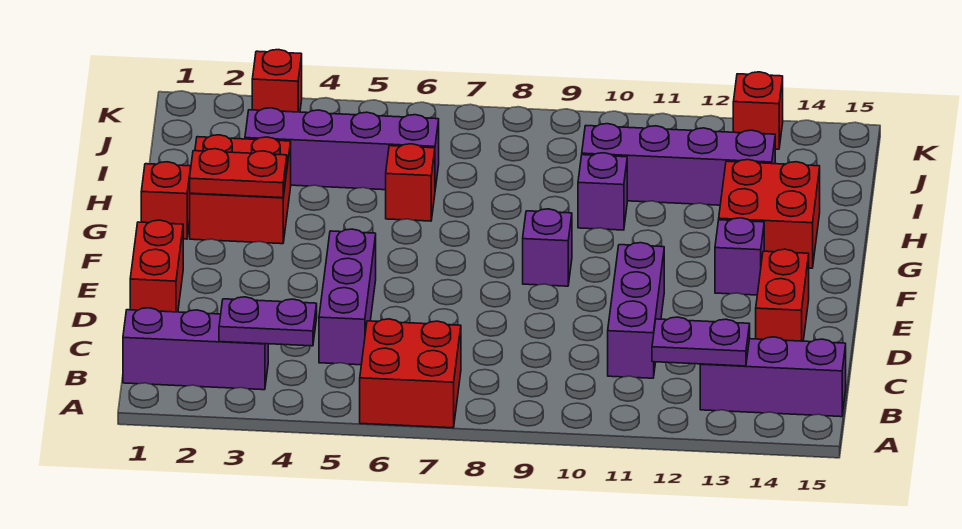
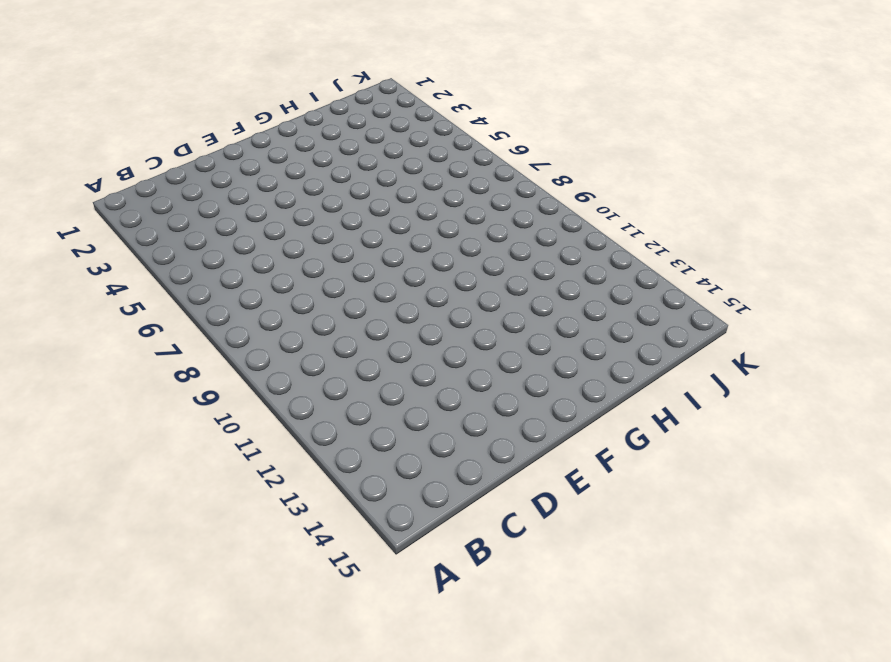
none -> red brick A6:B7 level 1
none -> purple brick B1:B3 level 1
none -> purple brick B13:B15 level 1

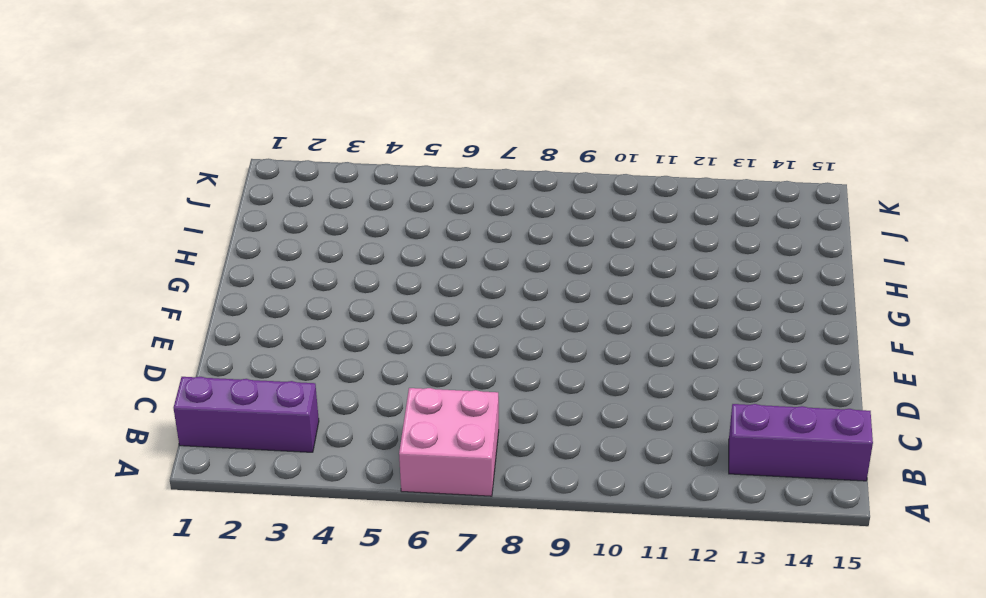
pink brick A6:B7 level 1 -> red brick A6:B7 level 1
none -> purple brick C5:E5 level 1
none -> purple brick C11:E11 level 1
none -> red brick D1:E1 level 1

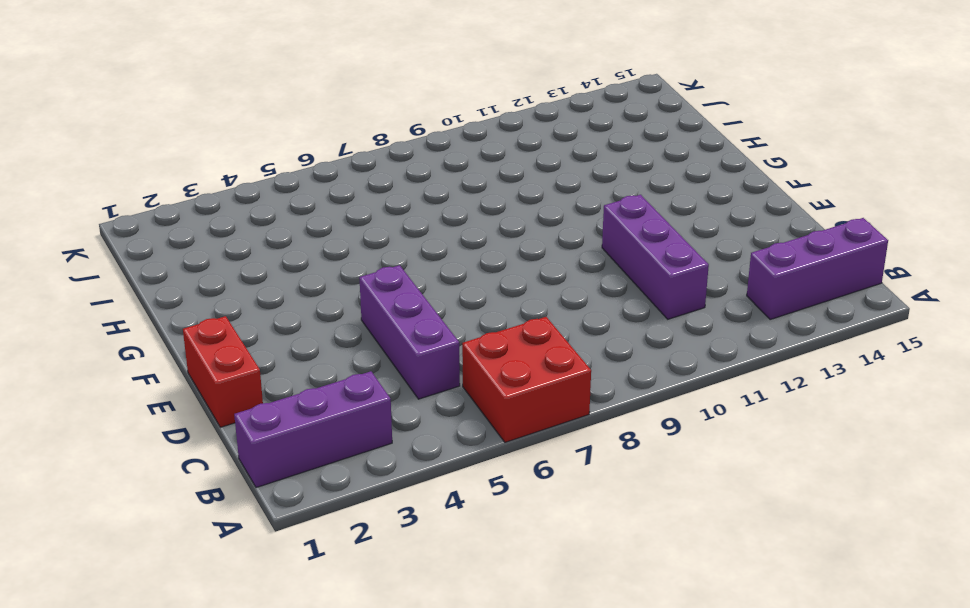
none -> red brick D14:E14 level 1
none -> purple brick F9 level 1
none -> purple brick F13 level 1

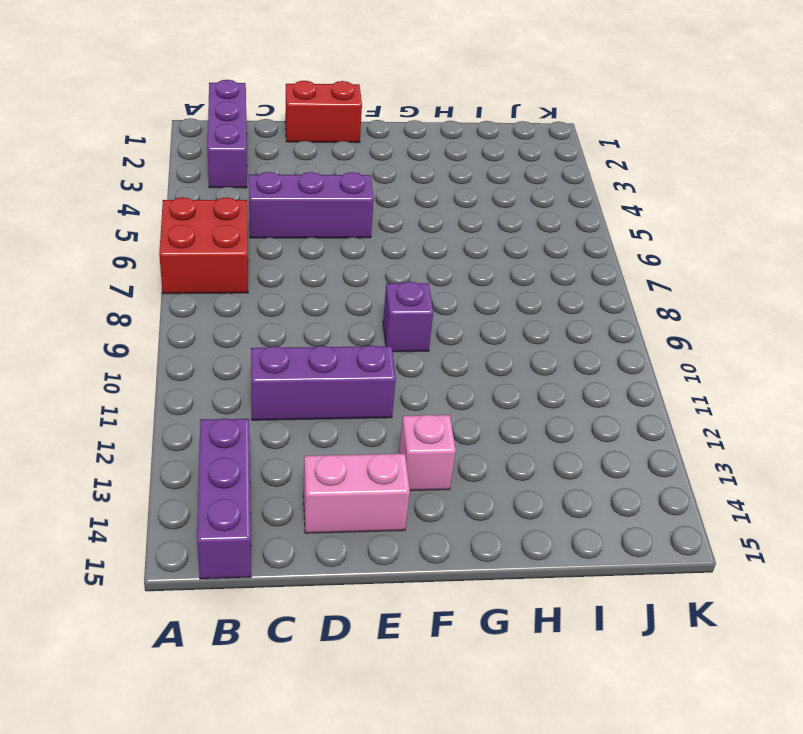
pink brick D14:E14 level 1 -> red brick D14:E14 level 1
pink brick F13 level 1 -> purple brick F13 level 1
none -> red brick G1 level 1
none -> red brick G2:H3 level 1
none -> red brick G13:H14 level 1

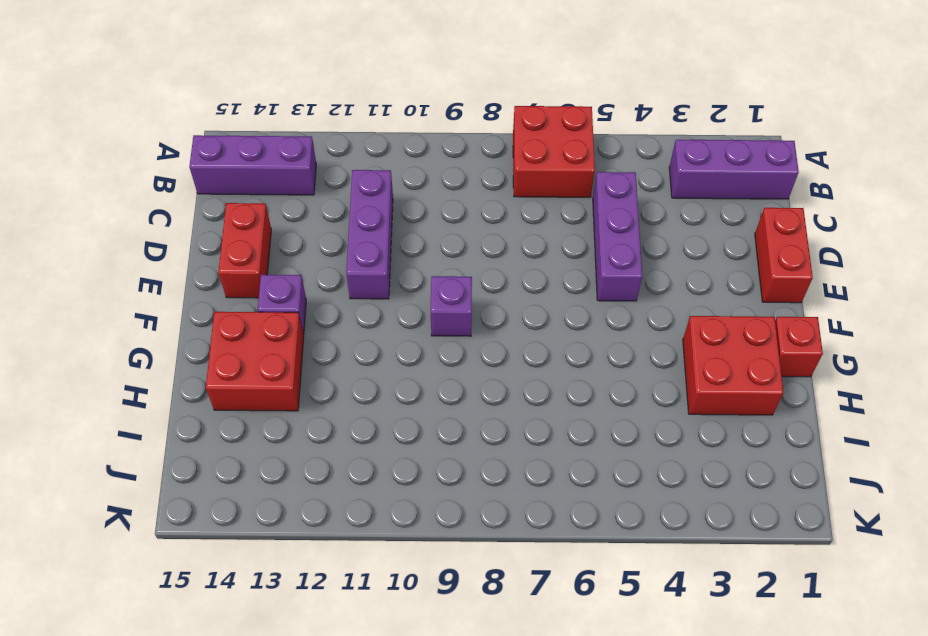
none -> red brick H6 level 1
none -> purple brick H10 level 1
none -> purple brick I3:I6 level 1

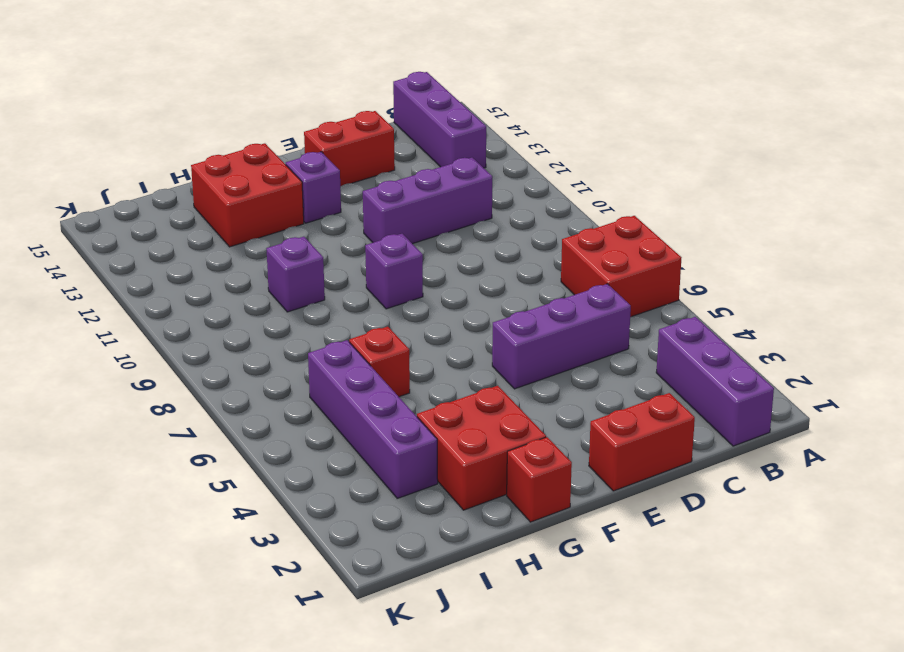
none -> purple brick I10:I13 level 1
none -> red brick K3 level 1
none -> red brick K13 level 1

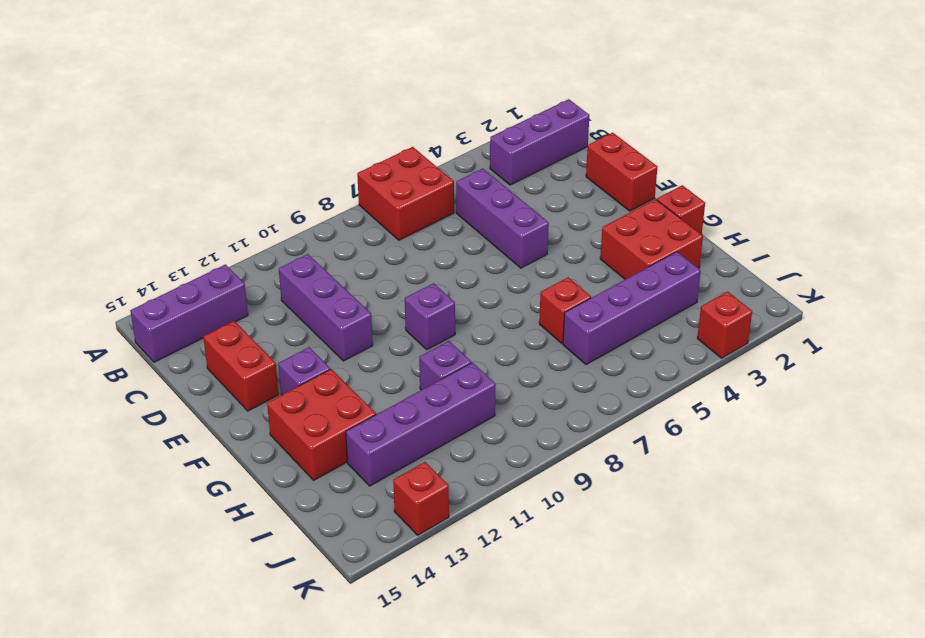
none -> purple plate B3:B4 level 2
none -> purple plate B12:B13 level 2
none -> red plate G2:G3 level 2

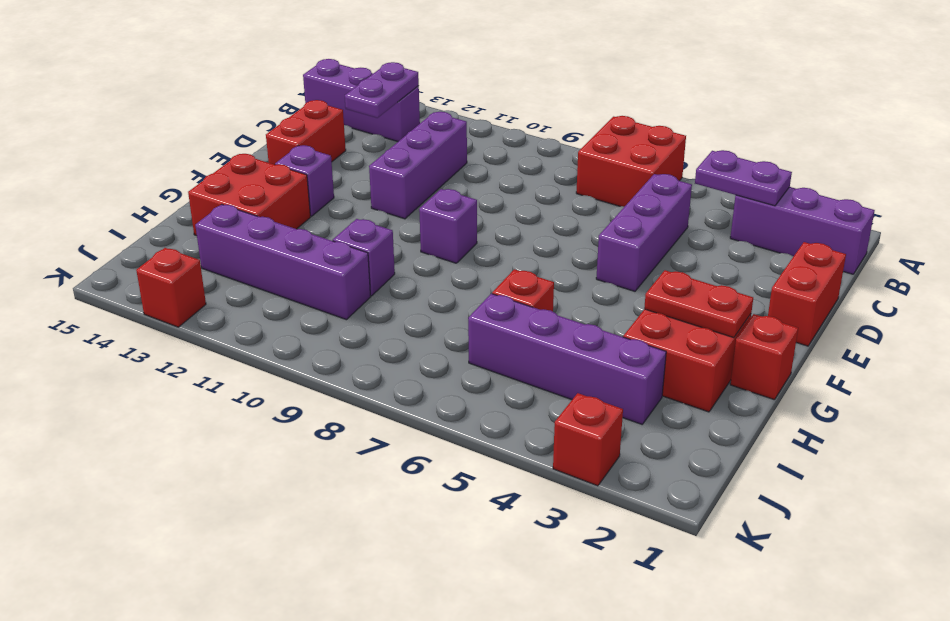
purple plate B13:C13 level 2 -> purple plate B12:B13 level 2

